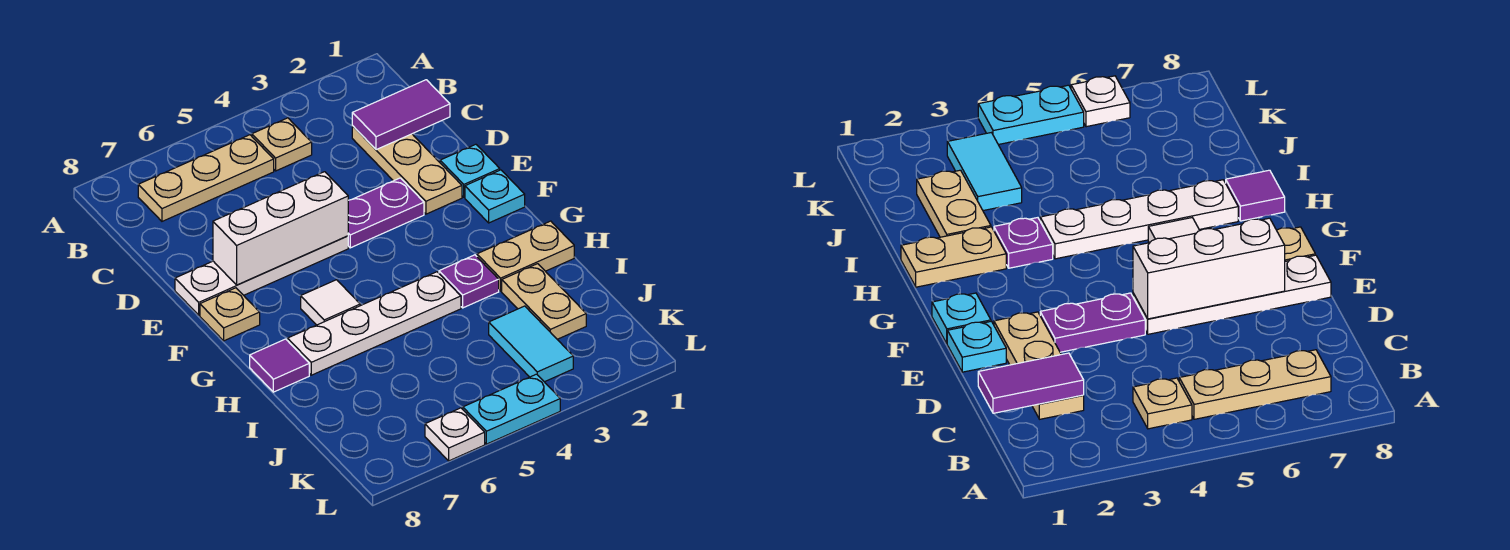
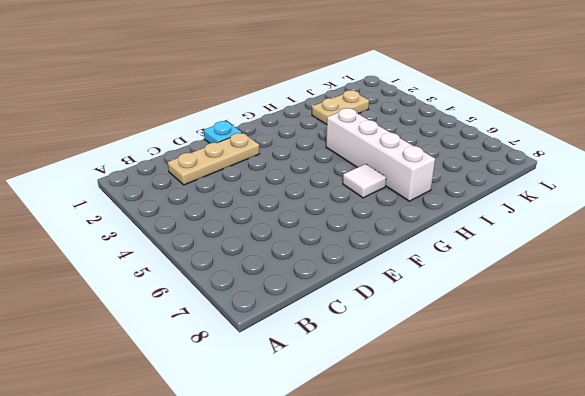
white brick H4:H7 level 1 -> white plate H4:H7 level 1
none -> tan plate B4 level 1
none -> tan plate B5:B7 level 1
none -> purple plate E3:E4 level 1

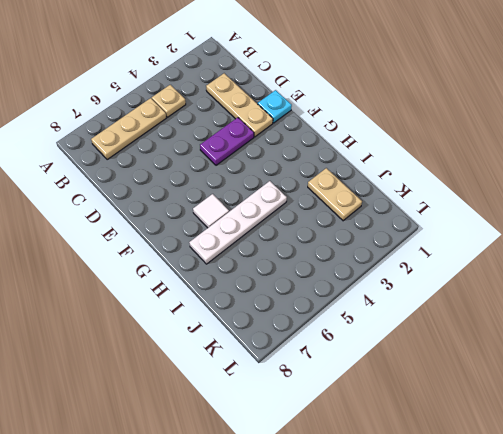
none -> white plate E5:E8 level 1
none -> cyan plate F1 level 1
none -> tan plate F8 level 1

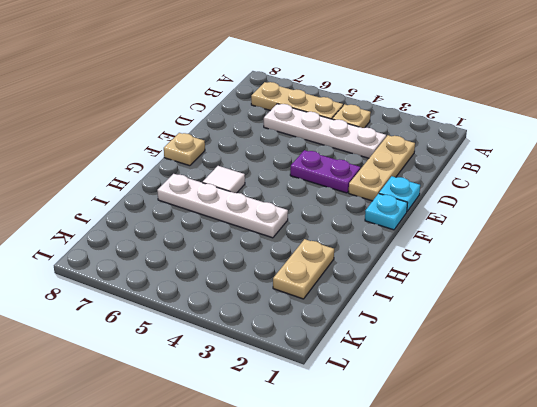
white plate C3:C6 level 1 -> white plate E5:E8 level 1
none -> tan plate H1:H2 level 1
none -> purple plate H3 level 1
none -> purple tile H8 level 1

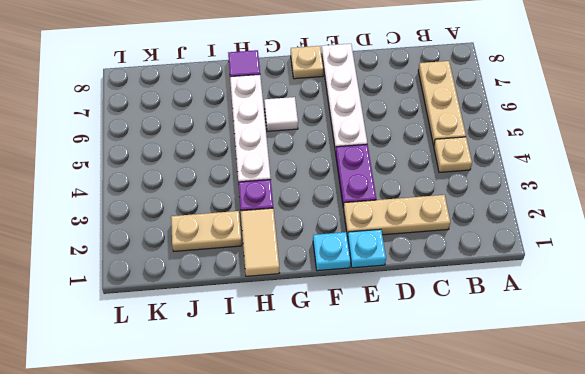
tan tile H1:H2 level 1 -> tan plate H1:H2 level 1
none -> cyan tile J3:K3 level 1
none -> cyan plate L4:L5 level 1
none -> white plate L6 level 1

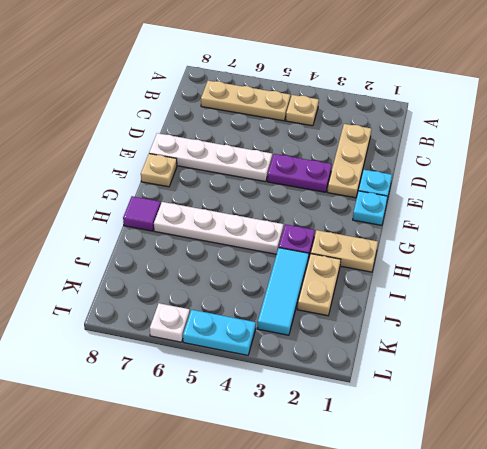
cyan tile I3:K3 level 1 -> cyan tile J3:K3 level 1
none -> white tile G6 level 1
none -> purple tile C1:C2 level 2
none -> white brick E5:E7 level 2

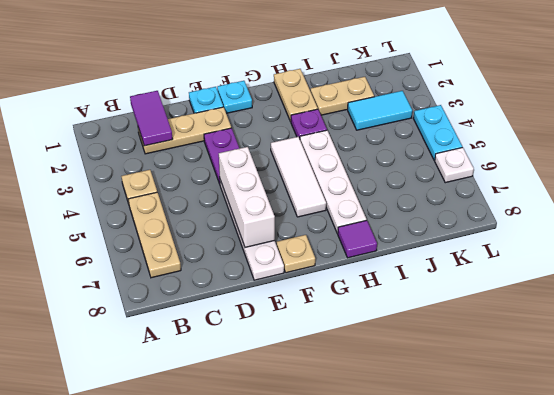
white tile G4:G6 level 1 -> white tile G6 level 1

